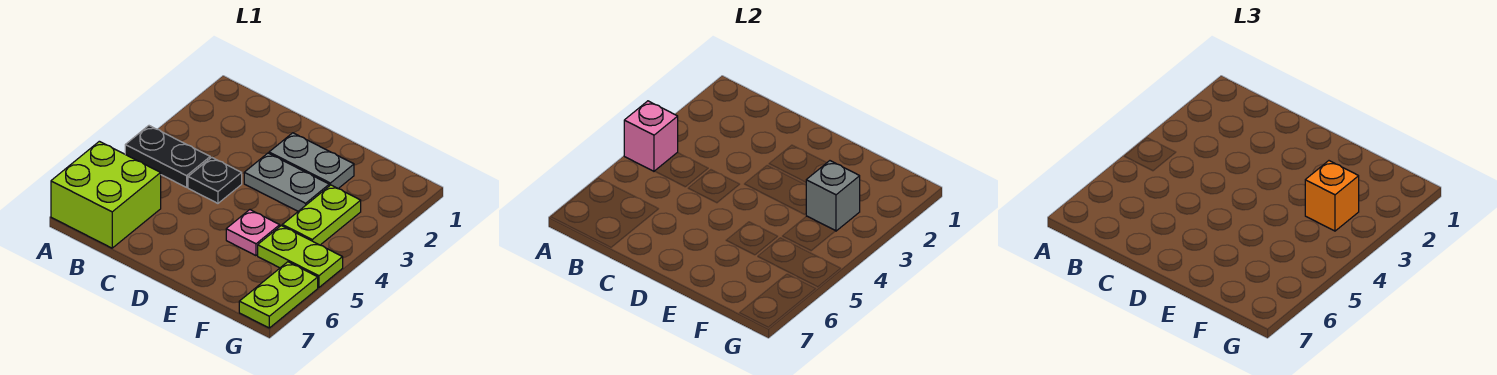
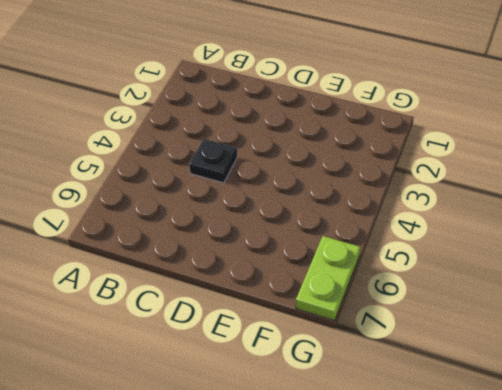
none -> black plate A4:B4 level 1
none -> lime brick A6:B7 level 1
none -> grey plate D2:E2 level 1

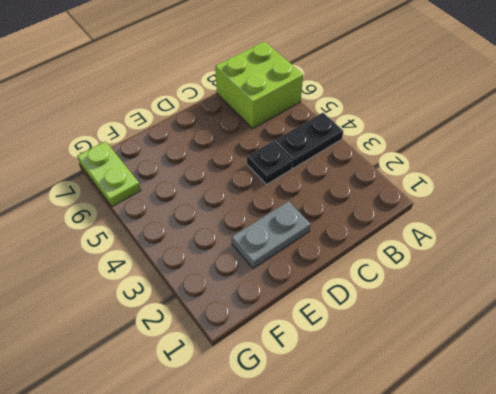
none -> grey plate D3:E3 level 1
none -> pink plate E5 level 1
none -> lime plate F3:F4 level 1

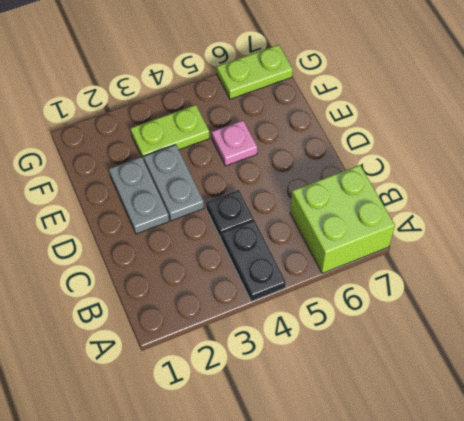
none -> lime plate F5:G5 level 1
none -> pink brick A4 level 2
none -> grey brick F3 level 2

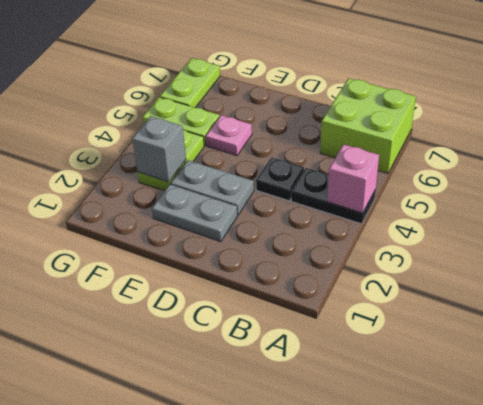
none -> orange brick F3 level 3

